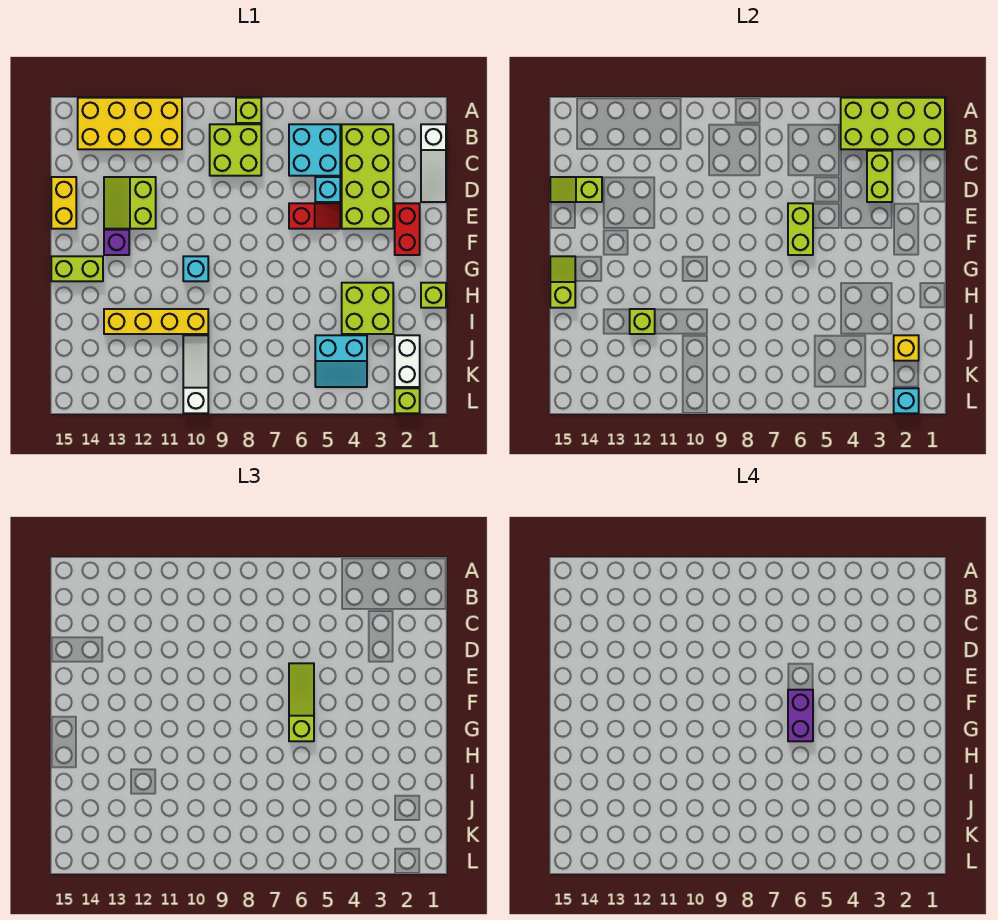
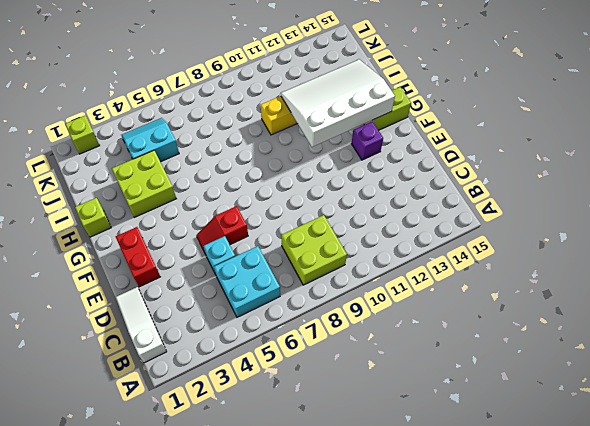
white slope G11:I14 level 2 top G -> lime brick I12 level 2
none -> lime brick A8 level 1
none -> yellow brick A11:B14 level 1
none -> lime brick B3:E4 level 1
none -> lime slope D12:E13 level 1 top 12

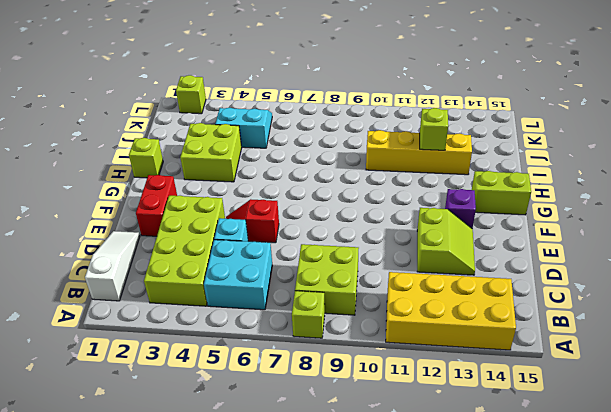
none -> yellow brick D15:E15 level 1
none -> cyan brick G10 level 1
none -> white brick J2:K2 level 1
none -> white slope J10:L10 level 1 top L

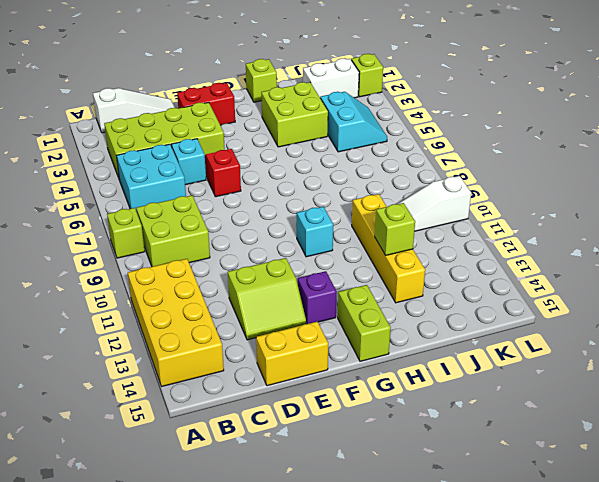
none -> lime brick A1:B4 level 2
none -> lime brick C3:D3 level 2
none -> lime slope D14:D15 level 2 top 14
none -> lime brick E6:F6 level 2

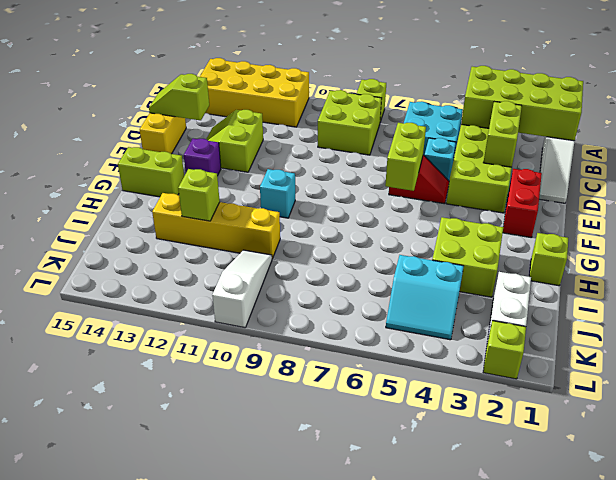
none -> lime slope G15:H15 level 2 top H
none -> yellow brick J2 level 2
none -> cyan brick L2 level 2
none -> lime slope E6:G6 level 3 top G

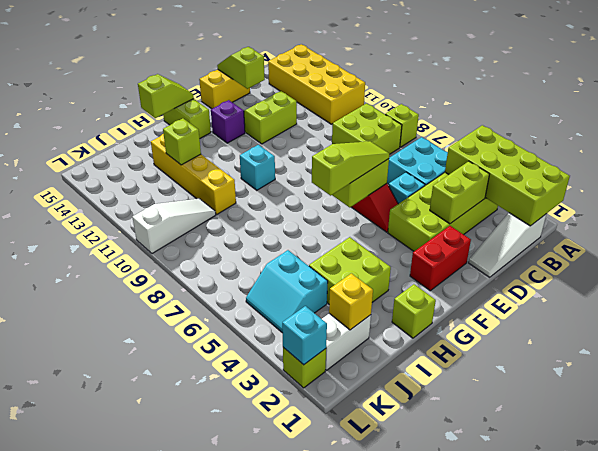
none -> purple brick F6:G6 level 4

